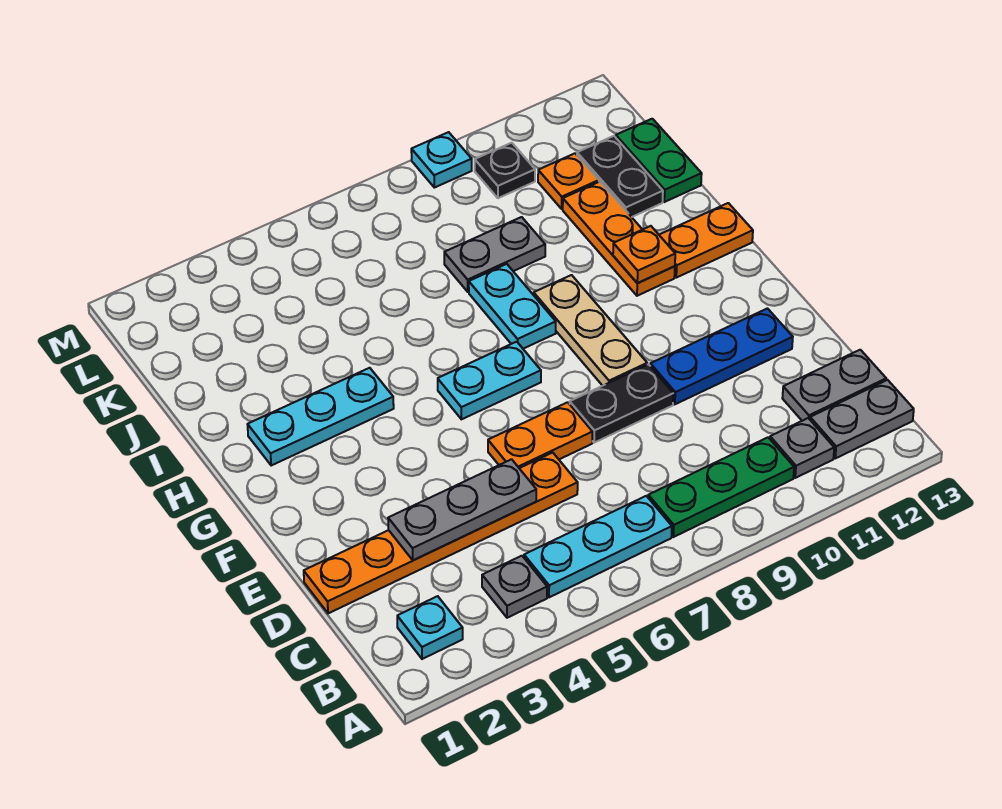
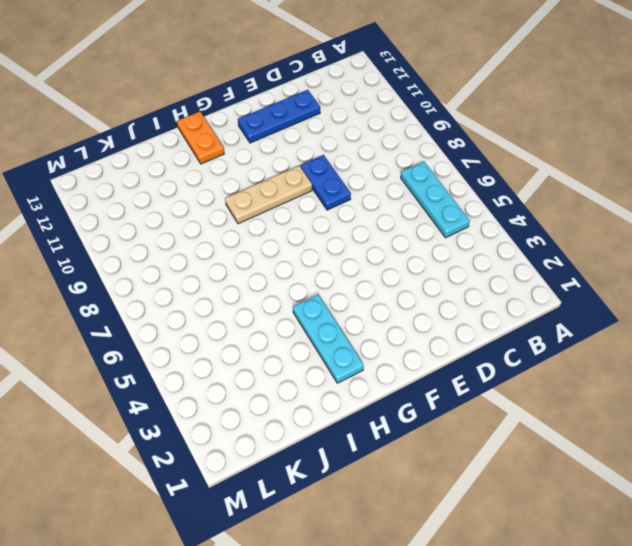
blue plate D12:F12 level 1 -> blue plate E10:E12 level 1
blue plate E8:E9 level 1 -> black plate E8:E9 level 1
none -> cyan plate B2 level 1
none -> grey plate B4 level 1
none -> green plate B8:B10 level 1

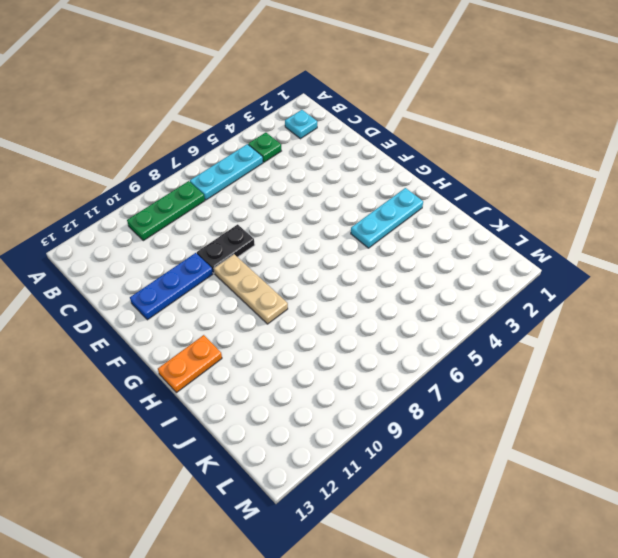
green plate B4 level 1 -> grey plate B4 level 1
none -> grey plate B11 level 1
none -> grey plate B12:B13 level 1
none -> grey plate C12:C13 level 1

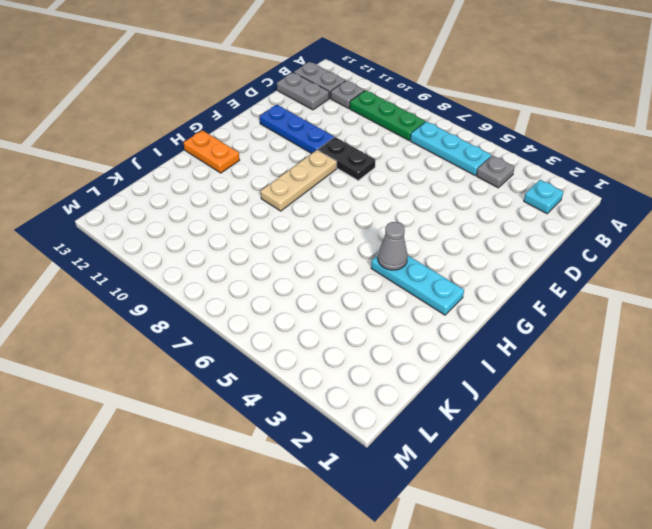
grey cone H4 level 2 -> none
none -> orange plate D1:D6 level 1
none -> orange plate E6:E7 level 1
none -> cyan plate G6:G7 level 1

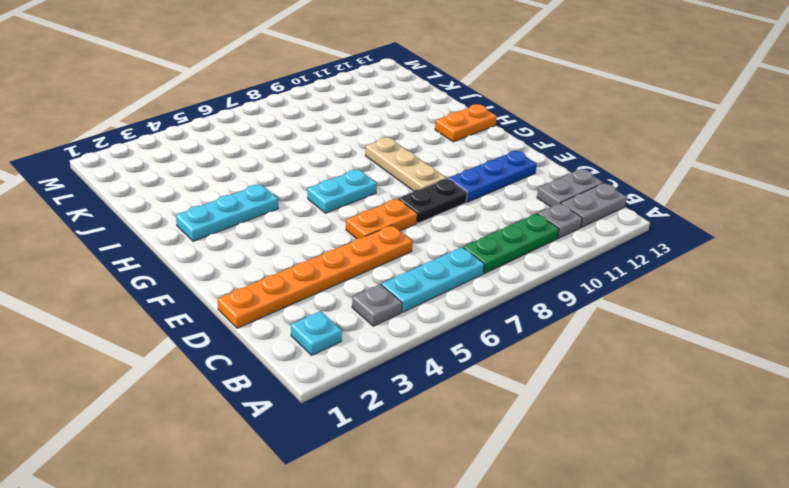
none -> cyan plate H8:I8 level 1
none -> orange plate H11:J11 level 1
none -> grey plate J8:J9 level 1

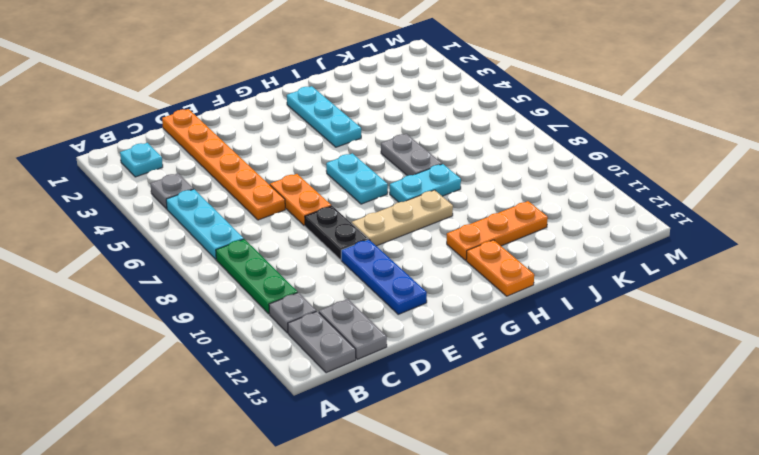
grey plate I6:I7 level 1 -> grey plate J8:J9 level 1
none -> black plate J12:K12 level 1
none -> green plate J13:K13 level 1
none -> orange plate K11 level 1

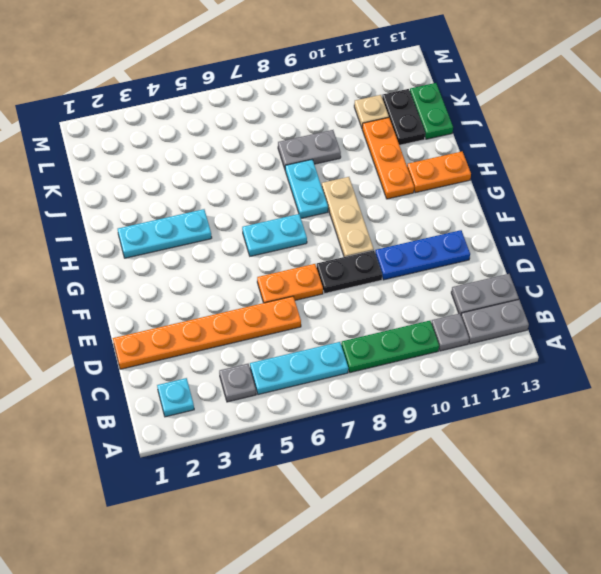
tan plate K11 level 1 -> orange plate K11 level 1
none -> black plate L10 level 1
none -> cyan plate M9 level 1
none -> grey plate D3:D5 level 2

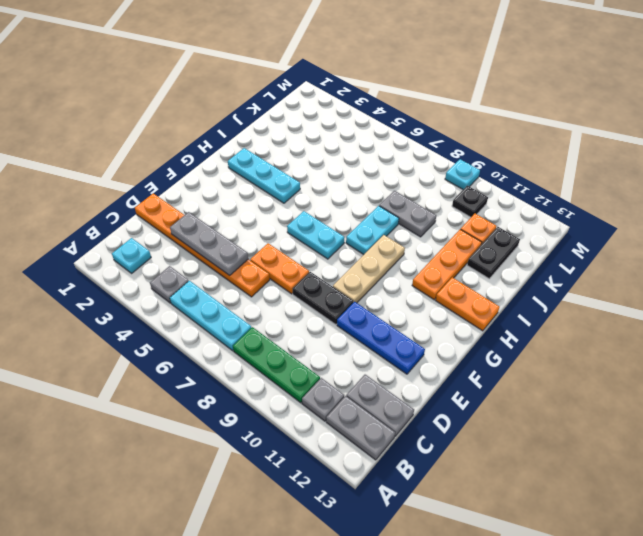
none -> green plate J13:K13 level 1
none -> orange plate H11 level 2

